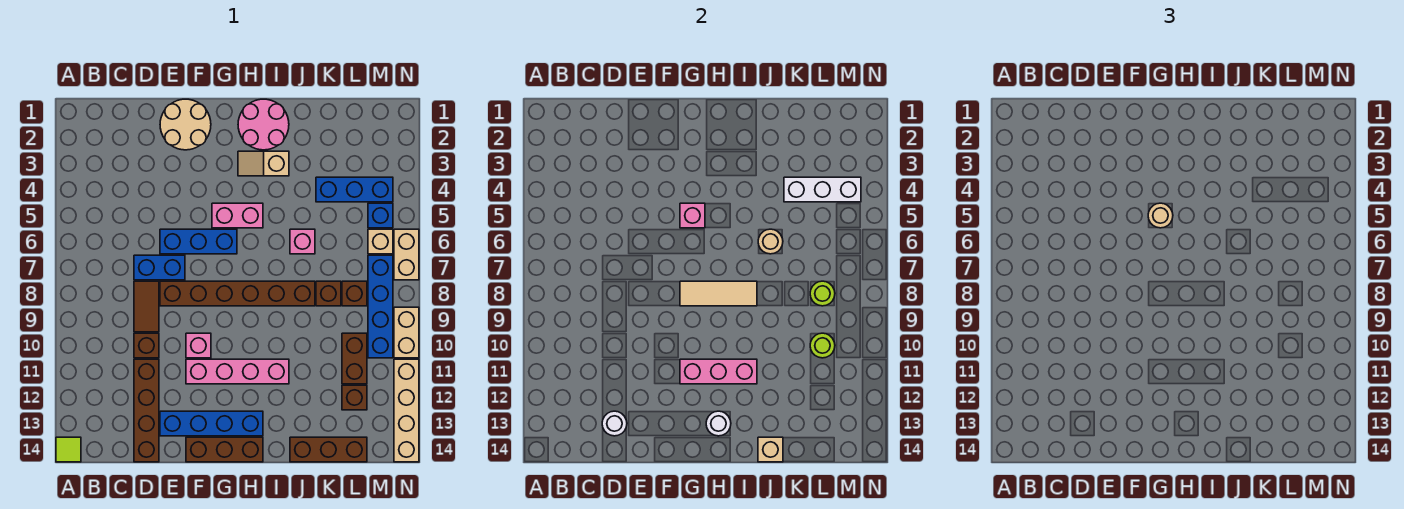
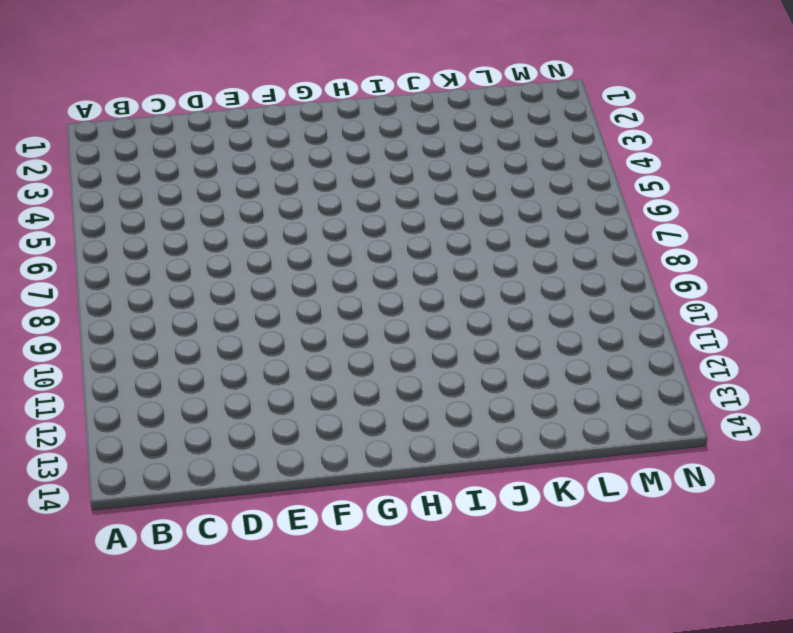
none -> lime tile A14 level 1
none -> blue brick D7:E7 level 1
none -> brown tile D8:D9 level 1
none -> brown brick D10 level 1

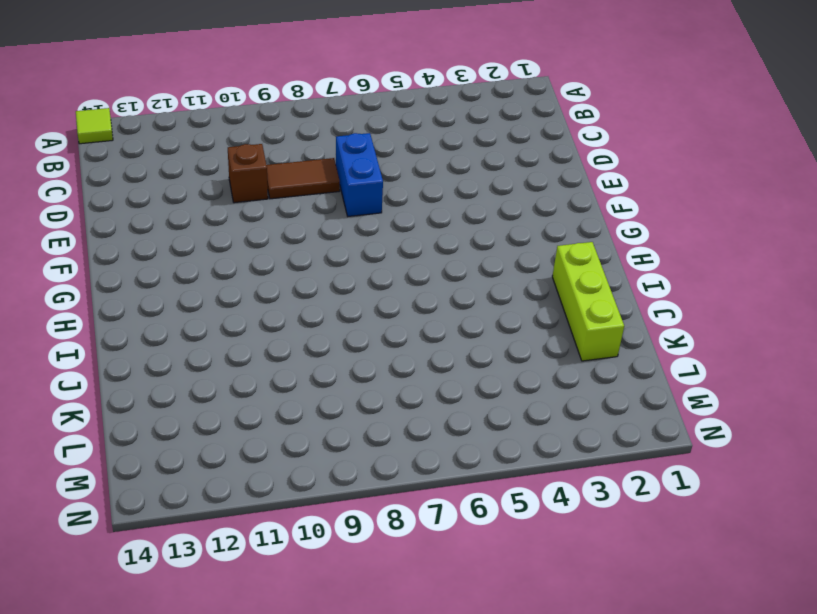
lime brick I2:K2 level 1 -> pink round brick H1:I2 level 1
none -> brown brick D11:D14 level 1
none -> tan round brick E1:F2 level 1
none -> blue brick E6:G6 level 1
none -> brown brick E8:J8 level 1

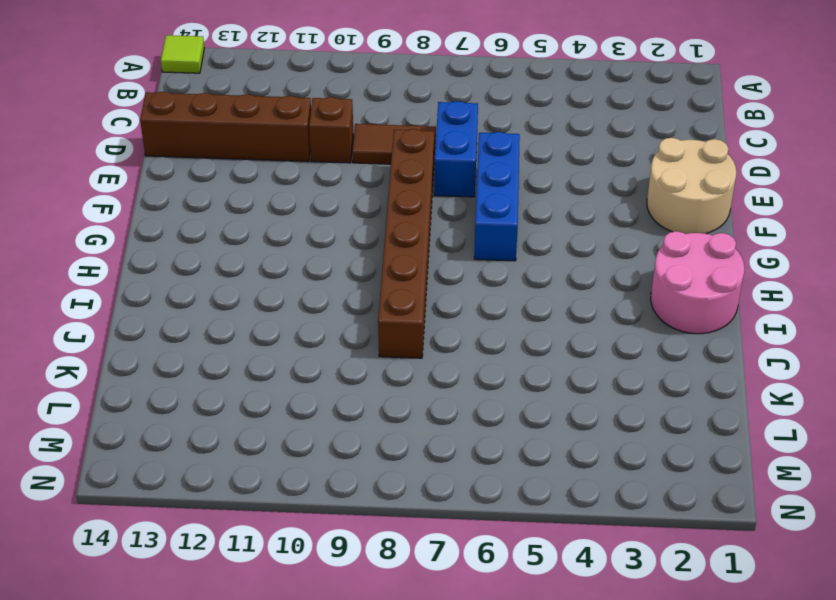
none -> blue brick E13:H13 level 1
none -> pink brick F10 level 1
none -> pink brick F11:I11 level 1
none -> brown brick F14:H14 level 1

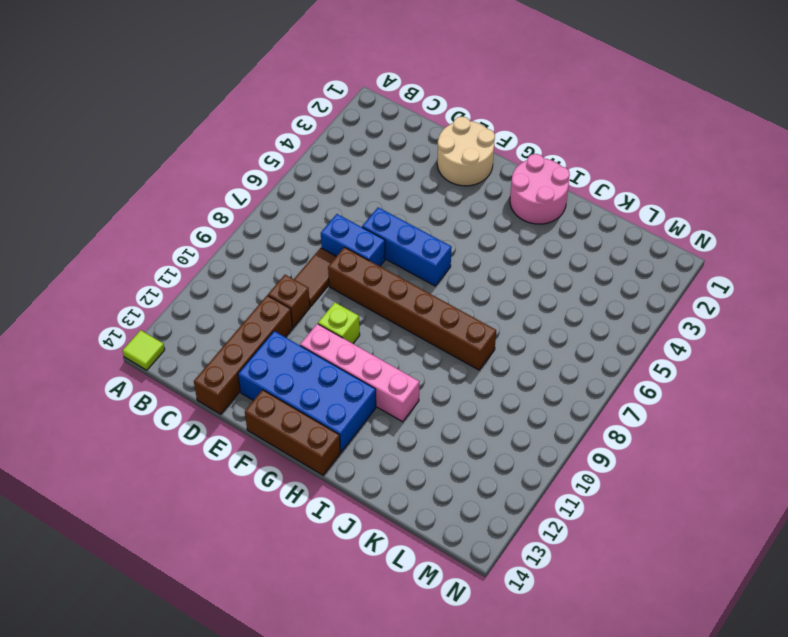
blue brick E12:H13 level 1 -> blue brick E13:H13 level 1
lime brick F10 level 1 -> pink brick F10 level 1
none -> pink brick G5:H5 level 1
none -> tan slope H3:I3 level 1 top I
none -> pink brick J6 level 1
none -> brown brick J14:L14 level 1

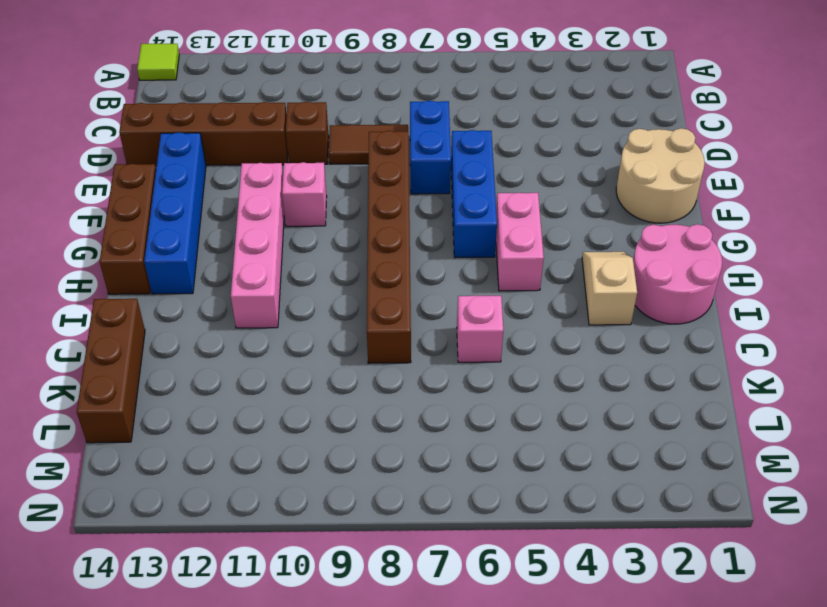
none -> blue brick K4:M4 level 1
none -> brown brick K8 level 1
none -> brown brick L8 level 1
none -> brown brick L10:L11 level 1

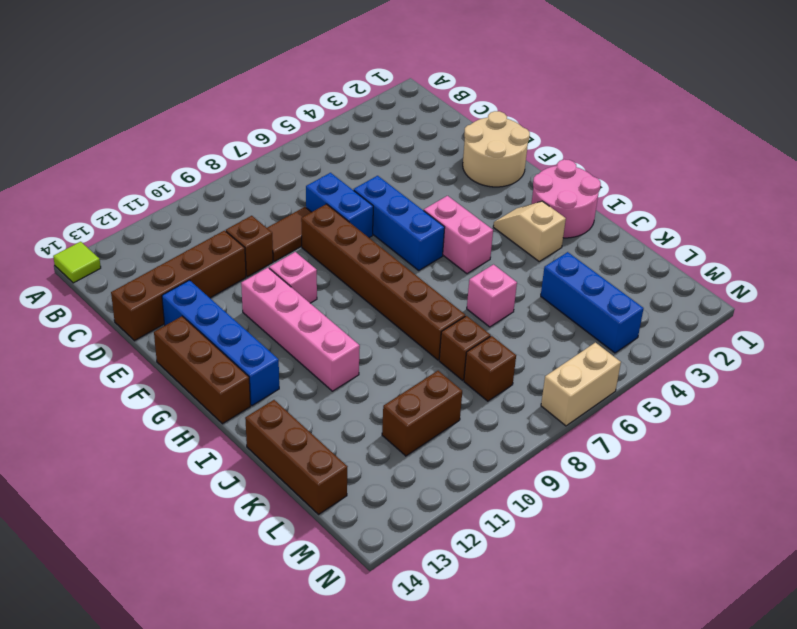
none -> brown brick L12 level 1
none -> blue brick M5 level 1
none -> tan brick M6 level 1
none -> blue brick M7:M10 level 1

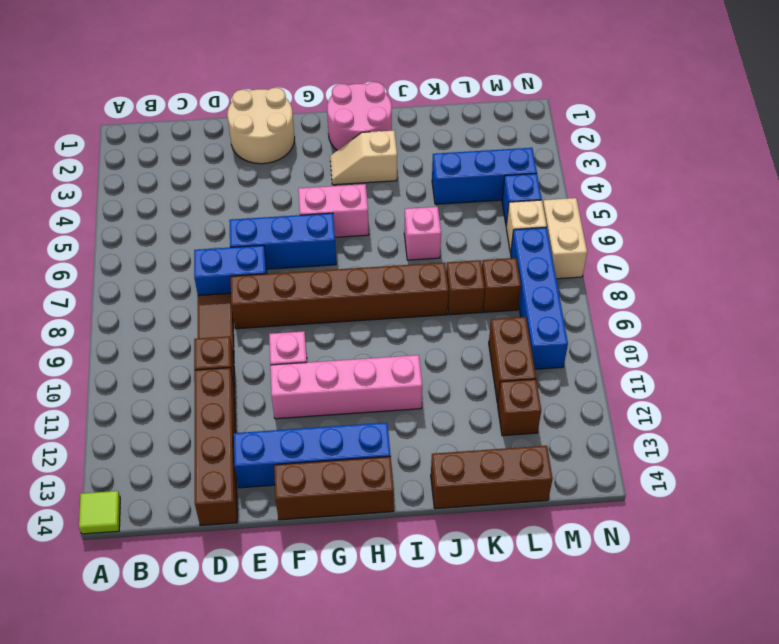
none -> tan brick N9:N10 level 1
none -> tan brick N11:N14 level 1
none -> white round brick D13 level 2
none -> pink brick G5 level 2

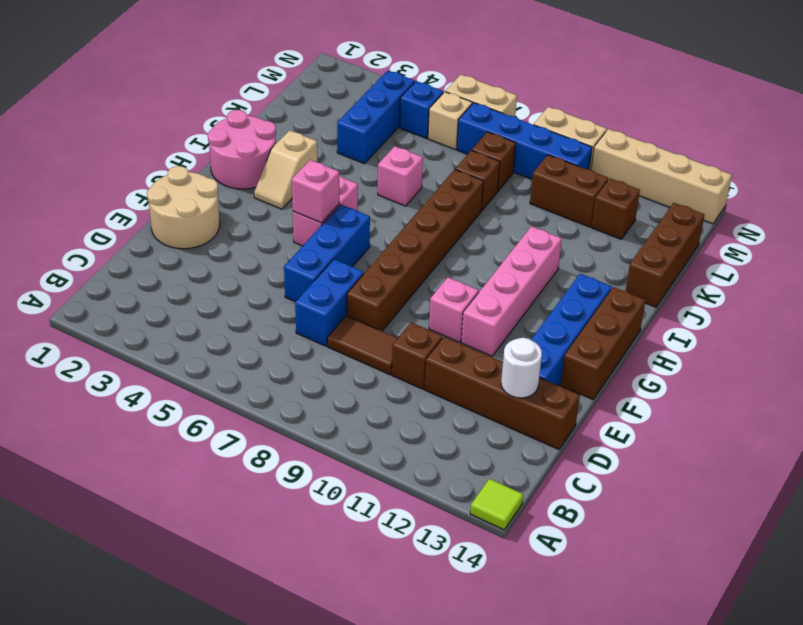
none -> tan tile G8:I8 level 2
none -> pink brick G11:I11 level 2
none -> white round brick H13 level 2
none -> tan round brick J6 level 2

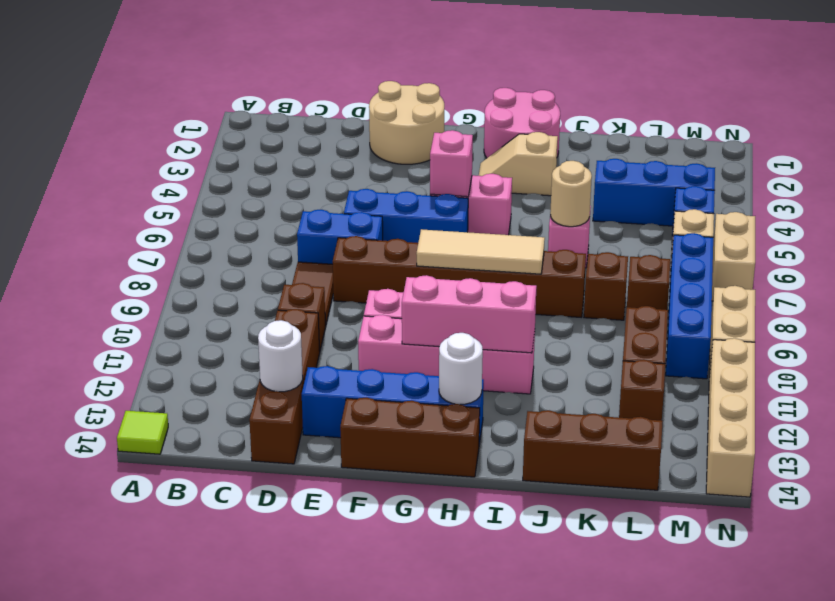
none -> tan brick J14 level 2
none -> white brick K4:M4 level 2
none -> lime round brick L8 level 2
none -> lime round brick L10 level 2

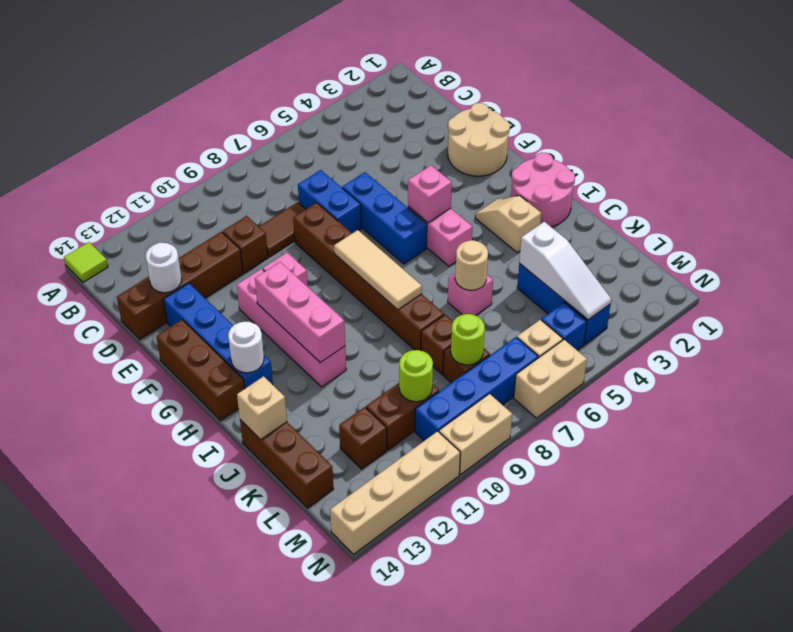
white slope K4:M4 level 2 top K -> white brick K4:M4 level 2
none -> tan round brick G5 level 3

